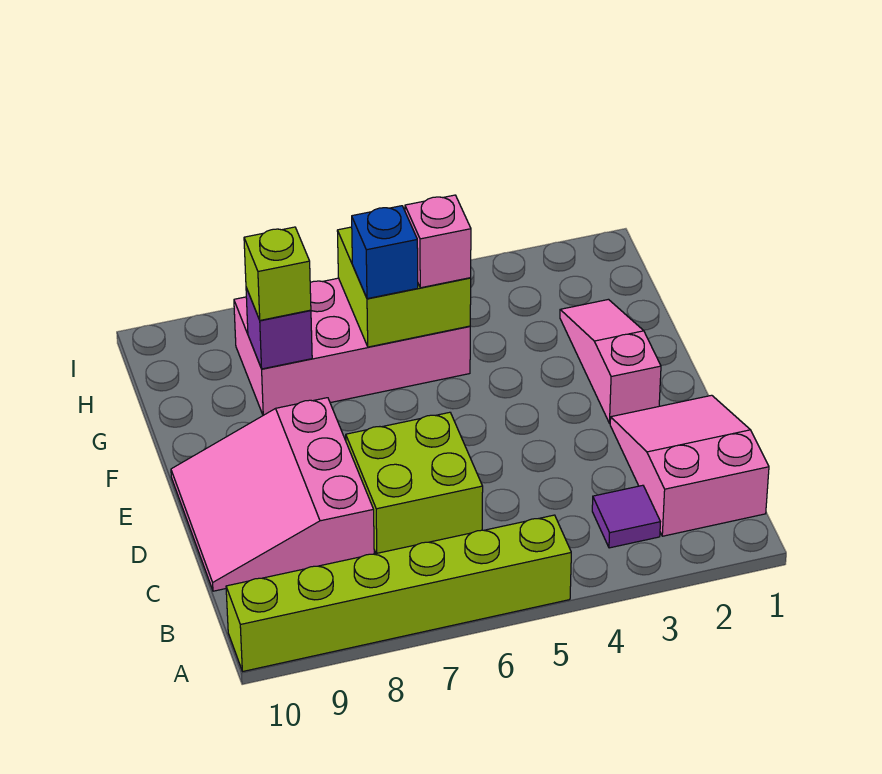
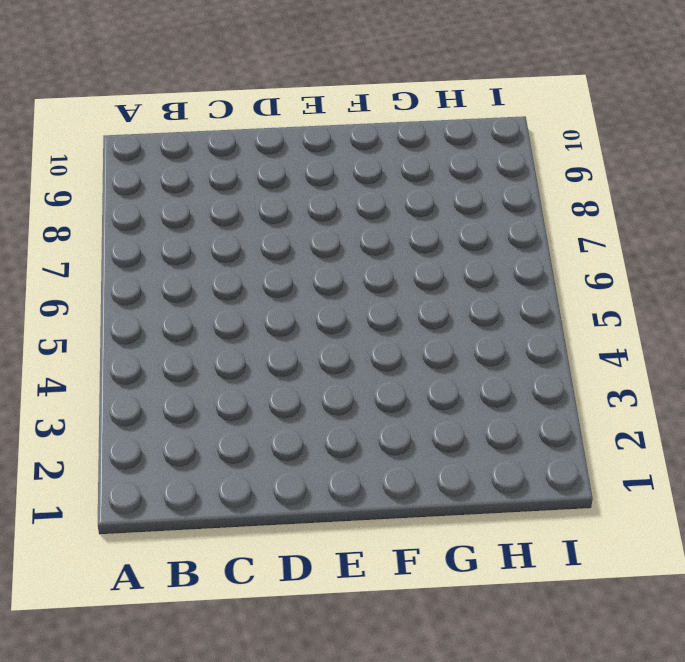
none -> lime brick A5:A10 level 1
none -> pink slope B1:D2 level 1 top B
none -> purple tile B3 level 1

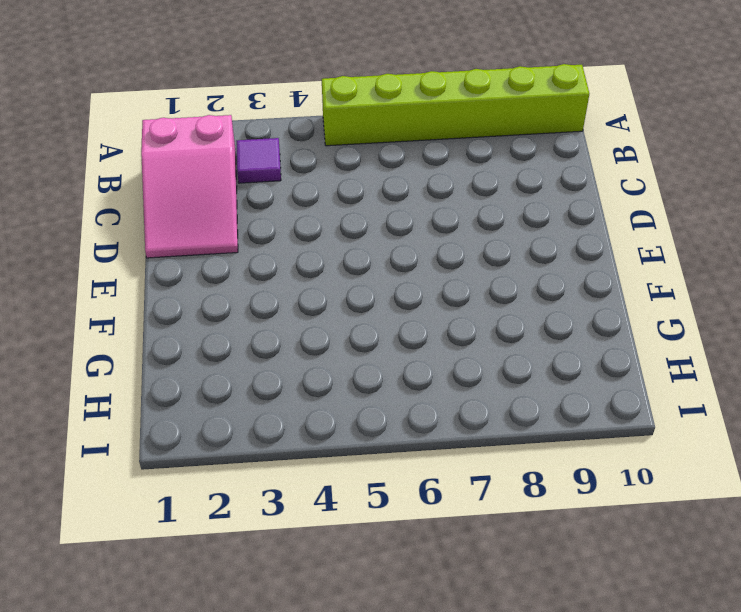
none -> lime brick C6:D7 level 1
none -> pink slope C8:E10 level 1 top 8
none -> pink slope E2:G2 level 1 top E

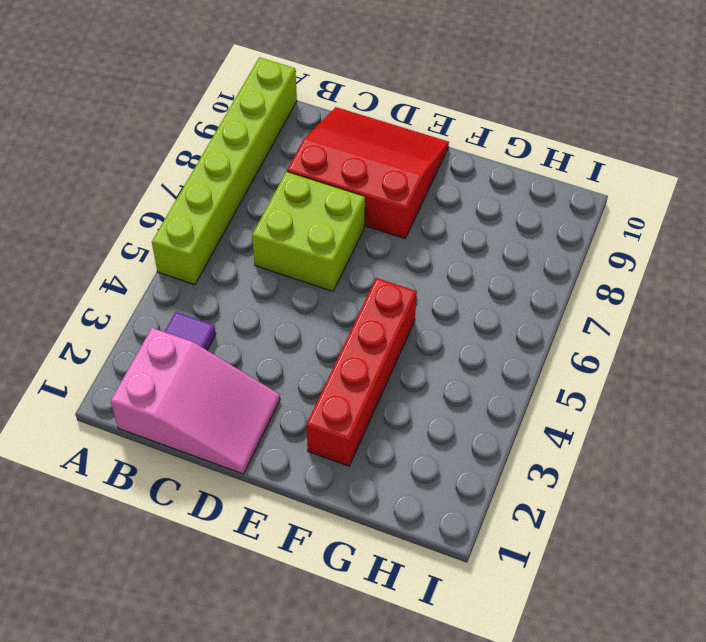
red slope C8:E10 level 1 top 8 -> pink slope C8:E10 level 1 top 8
red brick F2:F5 level 1 -> pink slope E2:G2 level 1 top E
none -> pink brick G5:H8 level 1
none -> lime brick G5:H6 level 2
none -> purple brick G8 level 2

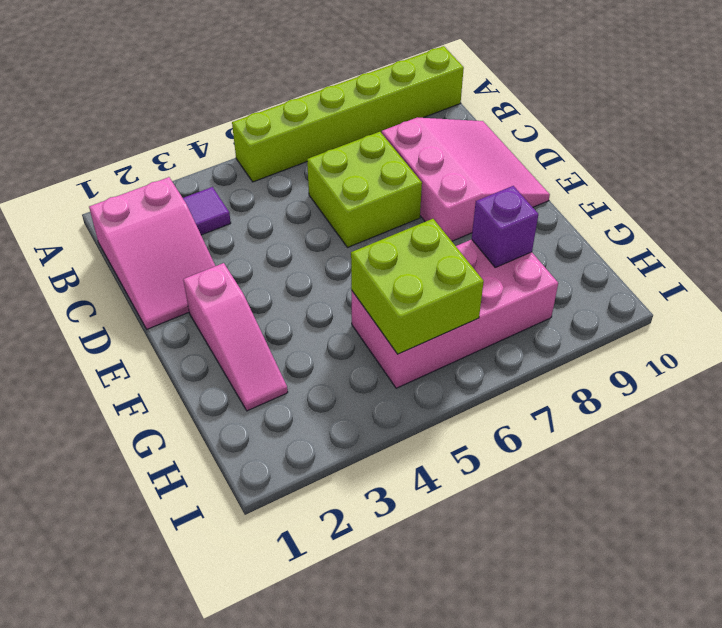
none -> pink brick G5 level 3
none -> blue brick G6 level 3
none -> lime brick G8 level 3

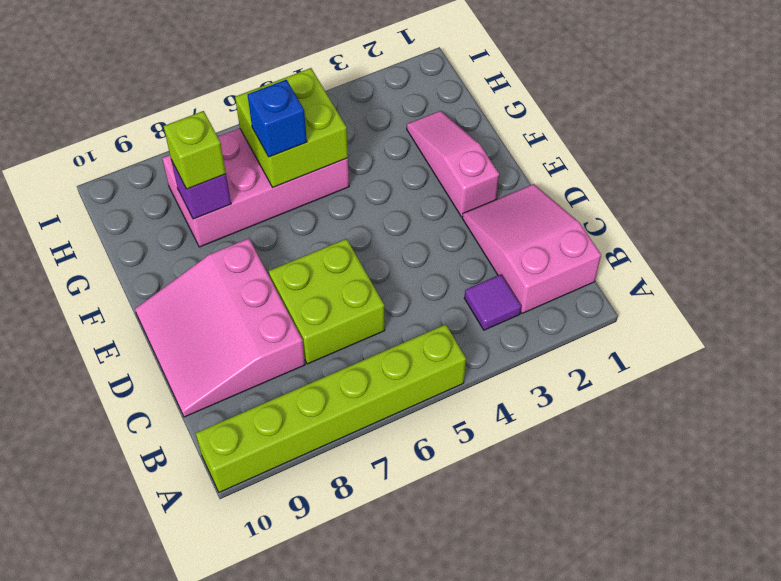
none -> pink brick G5 level 3

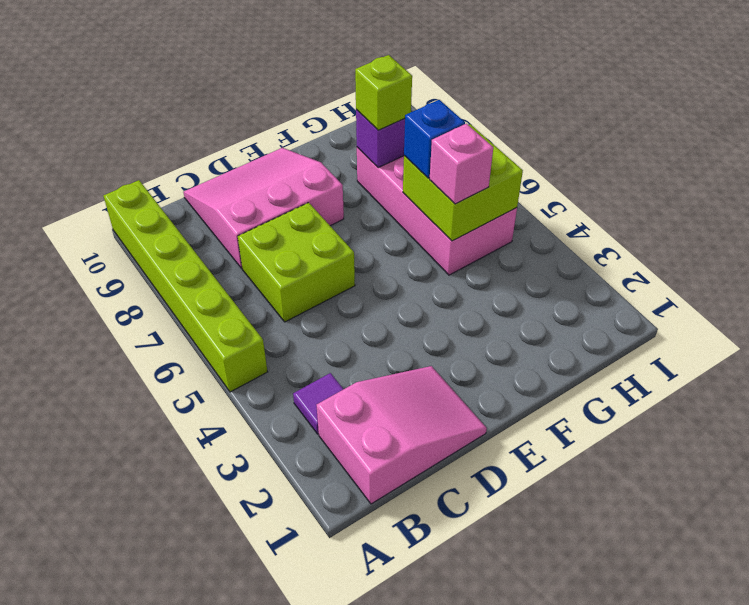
none -> pink slope E2:G2 level 1 top E

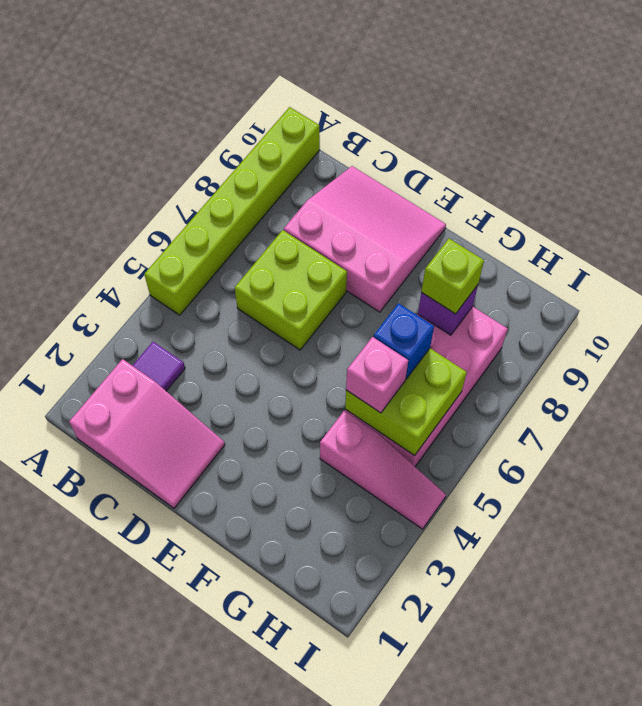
pink slope G4:I4 level 1 top G -> pink slope E2:G2 level 1 top E

